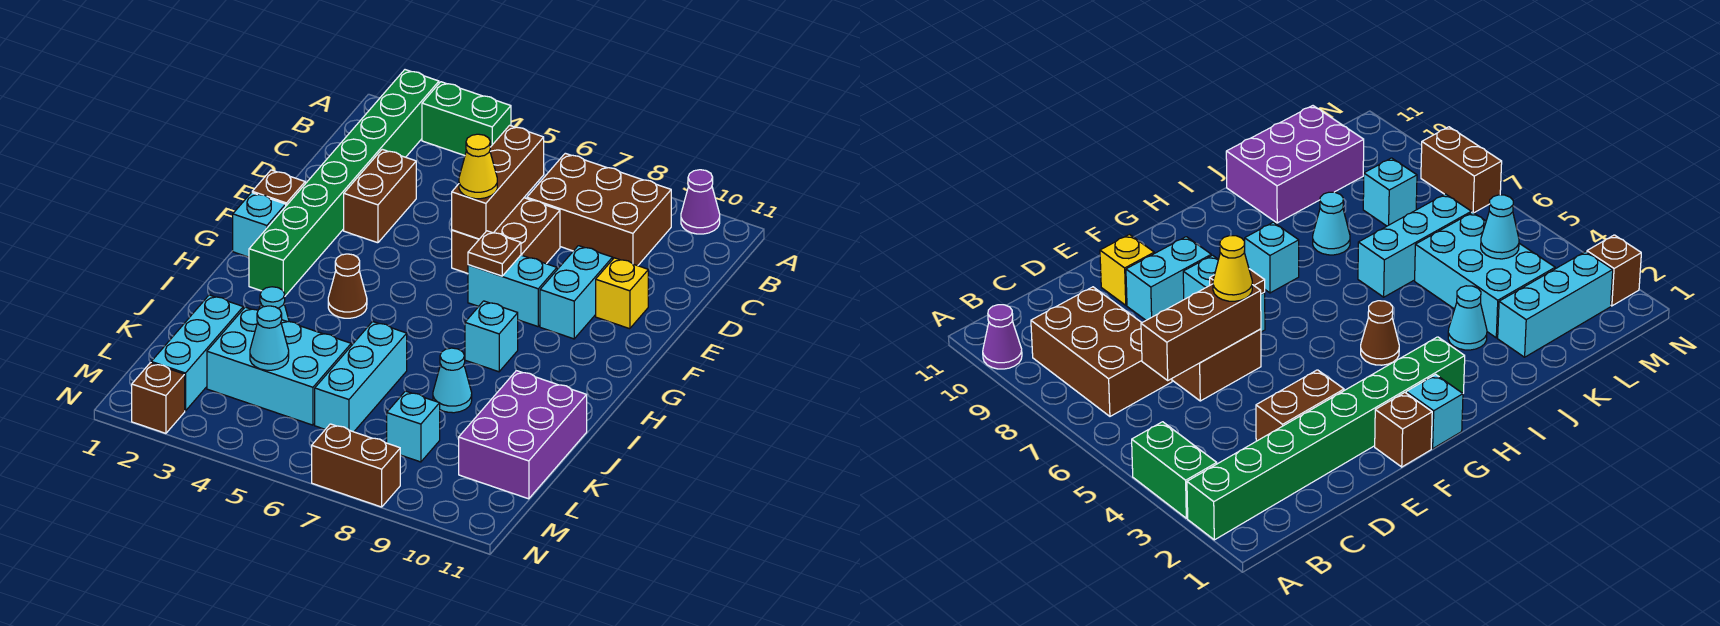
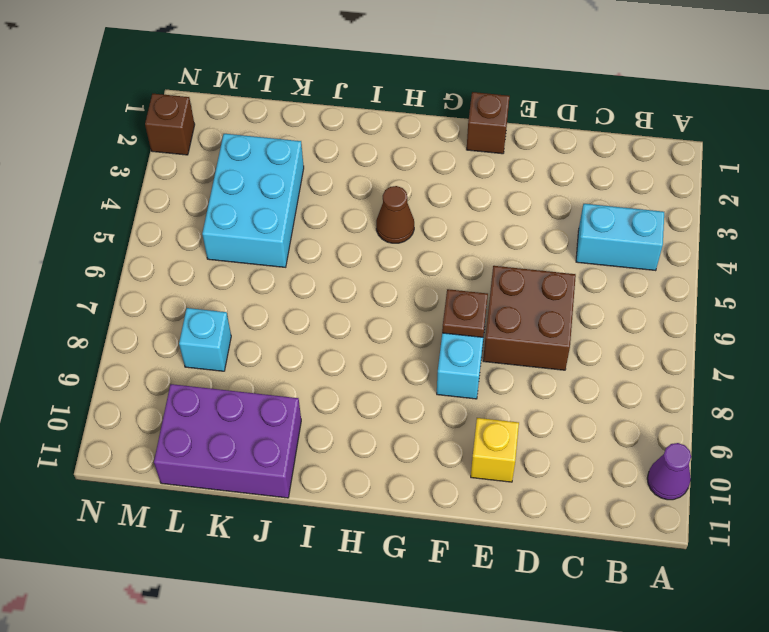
cyan brick B4:C4 level 1 -> cyan brick E9:F9 level 1
none -> green brick A2:H2 level 1
none -> green brick A3:A4 level 1
none -> brown brick B7:C9 level 1

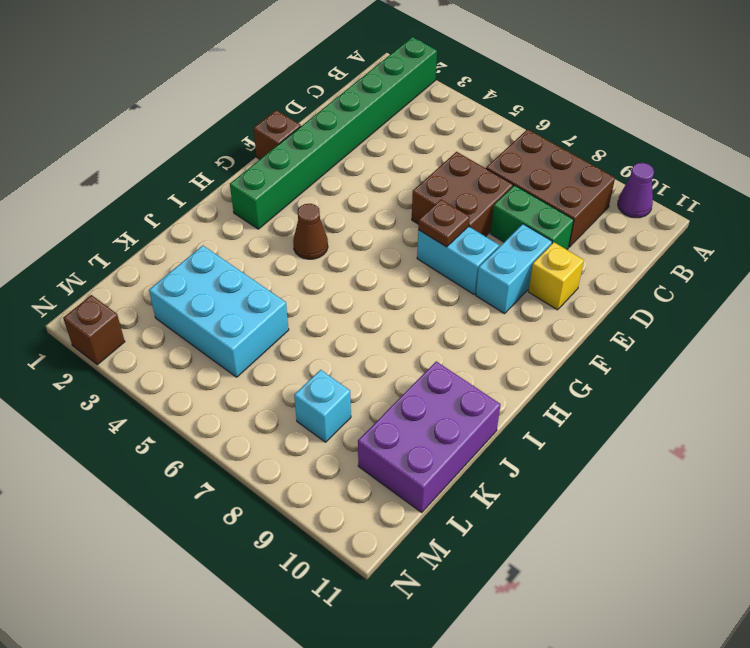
green brick D8:D9 level 1 -> green brick A3:A4 level 1
none -> brown brick D3:E3 level 1
none -> cyan brick G1 level 1
none -> cyan brick H8 level 1

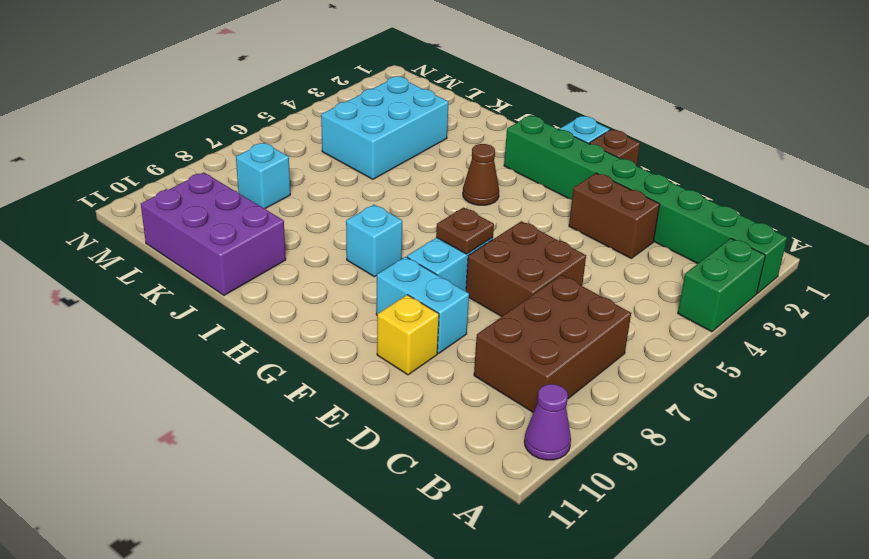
none -> cyan cone J3 level 1
none -> cyan brick J6:L6 level 1
none -> cyan cone J8 level 1

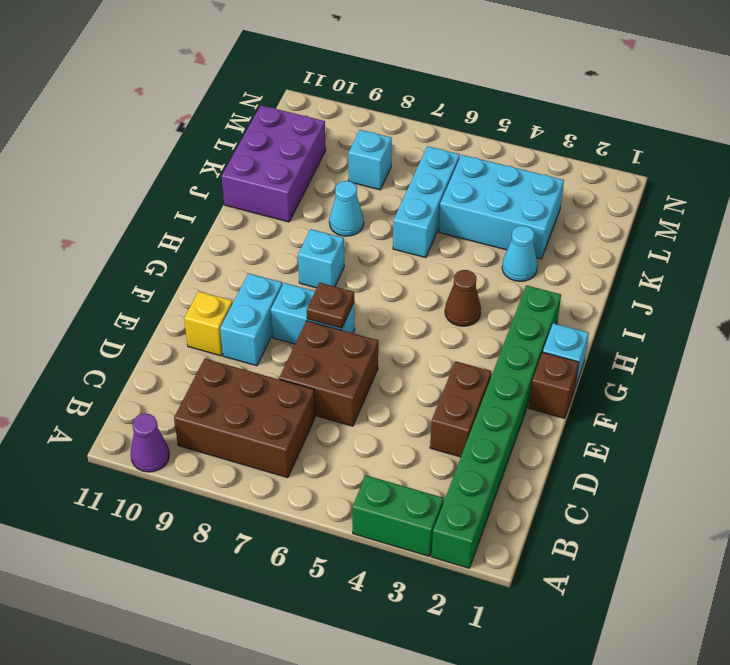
none -> cyan brick K2:M2 level 1
none -> brown brick N2 level 1
none -> brown brick N7:N8 level 1

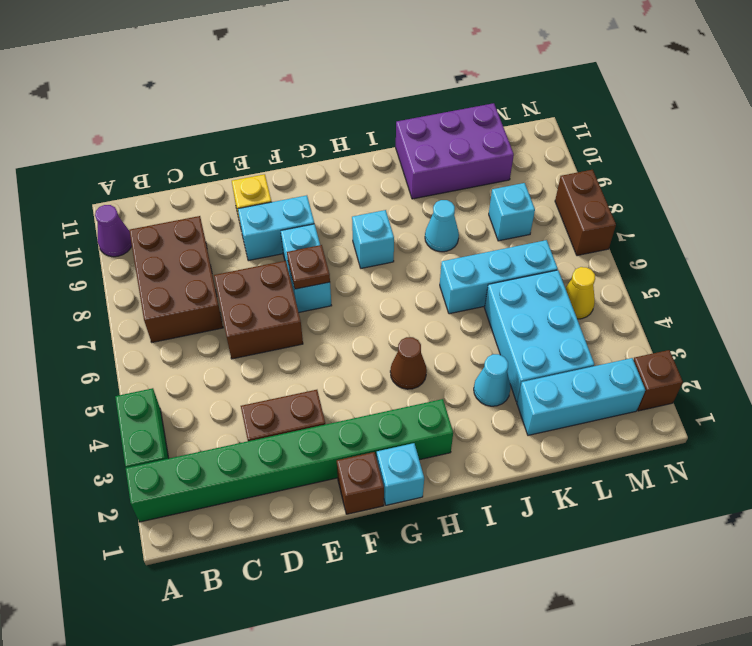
yellow cone M5 level 1 -> yellow cone E6 level 3
none -> brown brick C6:E6 level 2
none -> cyan cone L4 level 2

